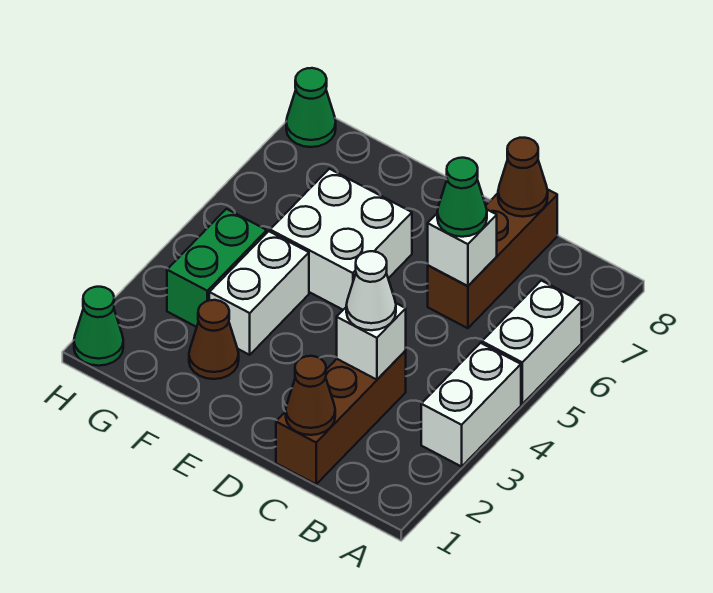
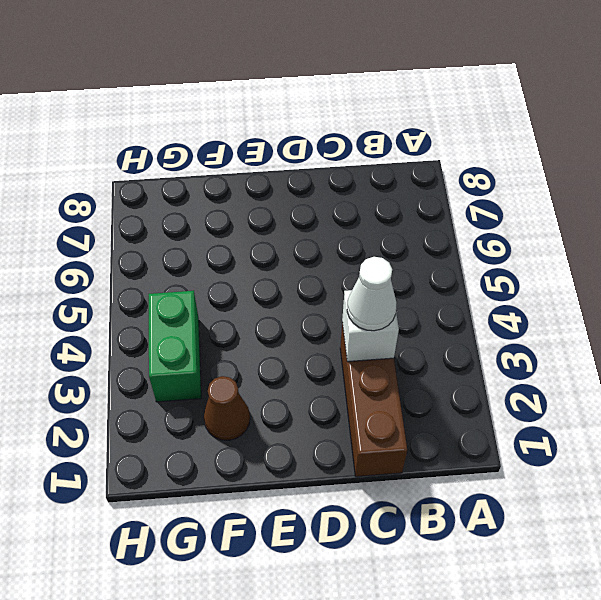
none -> white brick A3:A4 level 1
none -> white brick A5:A6 level 1
none -> brown brick C6:C8 level 1

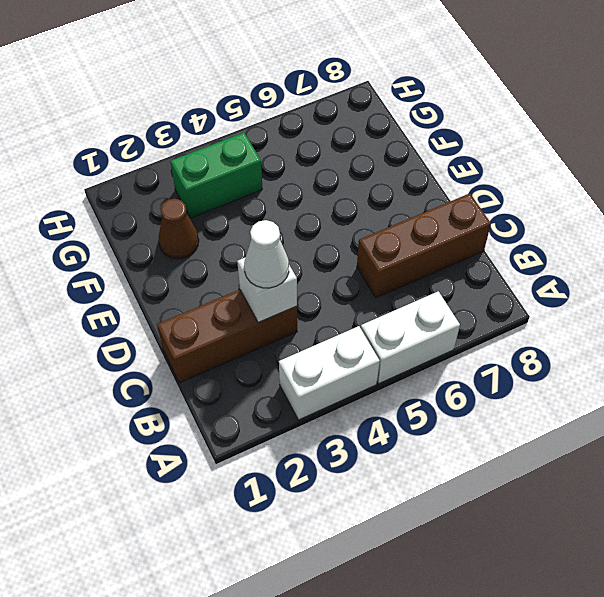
none -> white brick E5:F6 level 1
none -> white brick F3:F4 level 1
none -> green cone H1 level 1

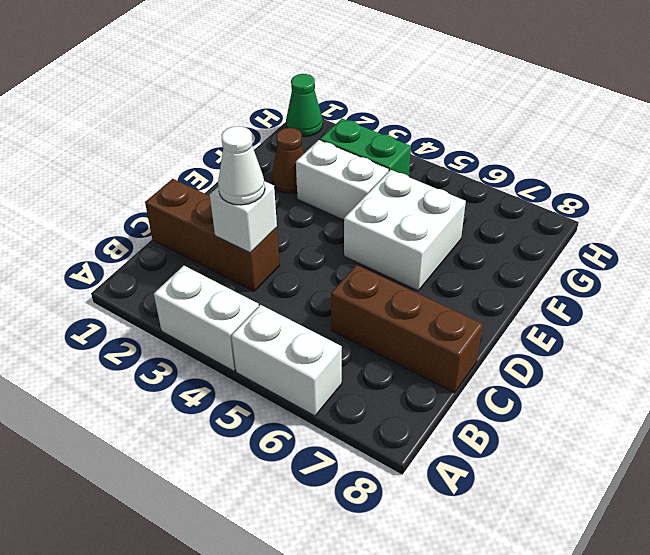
none -> green cone H8 level 1
none -> brown cone C1 level 2
none -> white brick C6 level 2

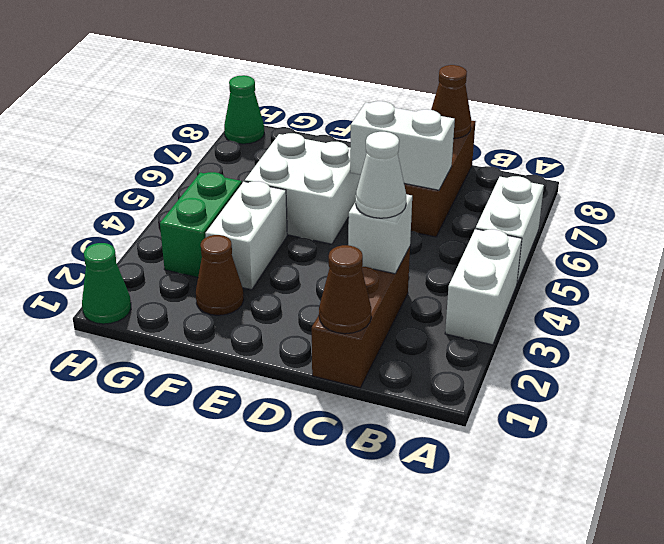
white brick C6:D6 level 2 -> white brick C6 level 2
none -> green cone C6 level 3

